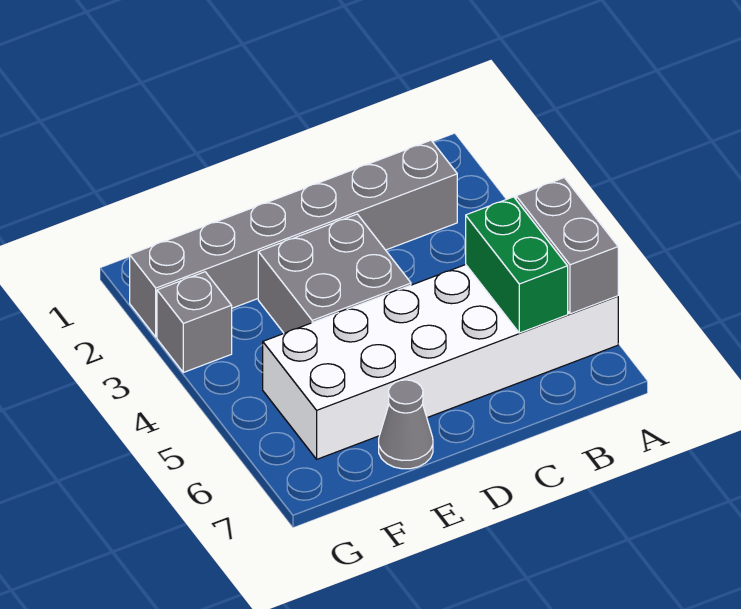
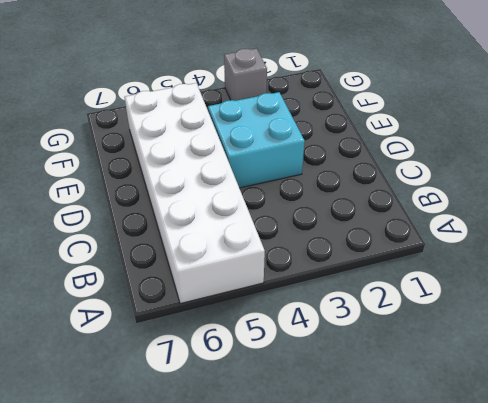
cyan brick D3:E4 level 1 -> grey brick D3:E4 level 1
none -> grey brick B2:G2 level 1
none -> grey cone E7 level 1

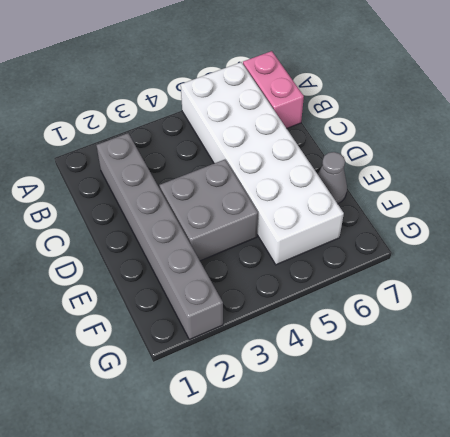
pink brick A7:B7 level 1 -> none
none -> grey brick G3 level 1
none -> grey brick A5:A6 level 2

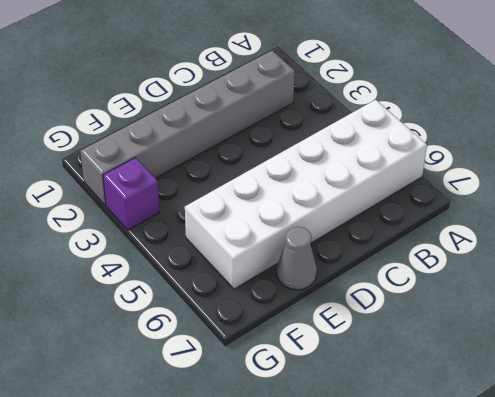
purple brick G3 level 1 -> grey brick G3 level 1
none -> grey brick D3:E4 level 1
none -> grey brick A5:A6 level 2

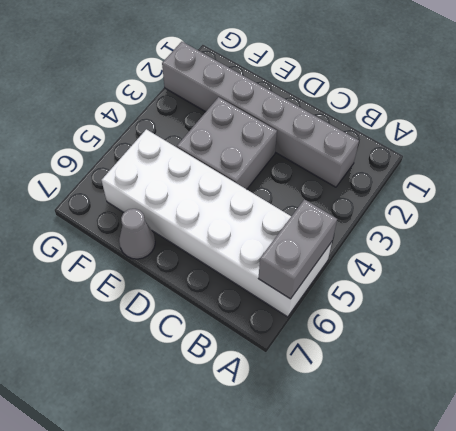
none -> grey brick G3 level 1
none -> green brick B5:B6 level 2

